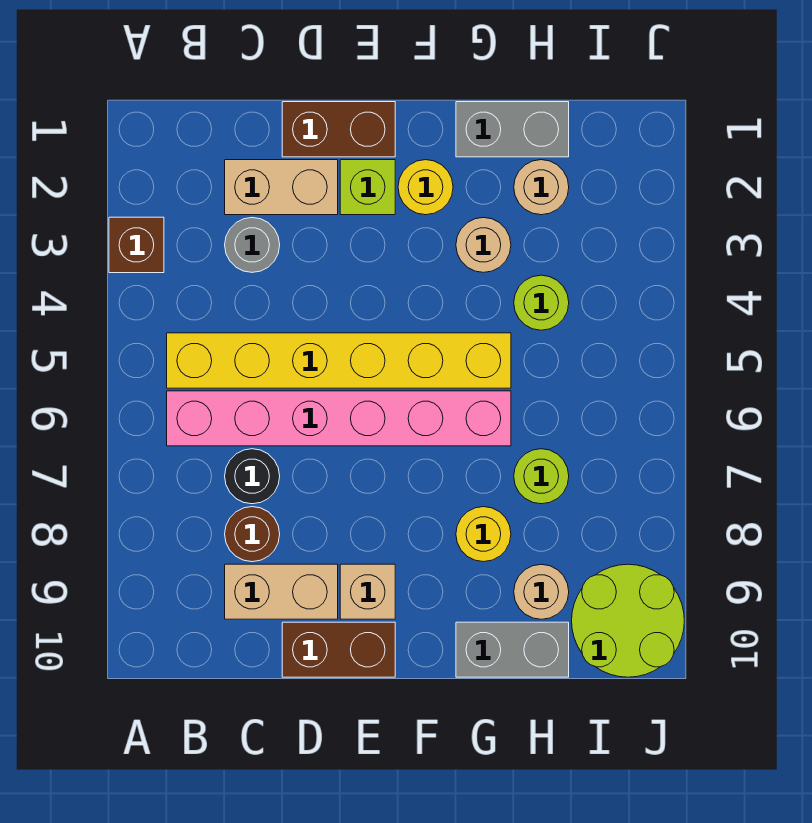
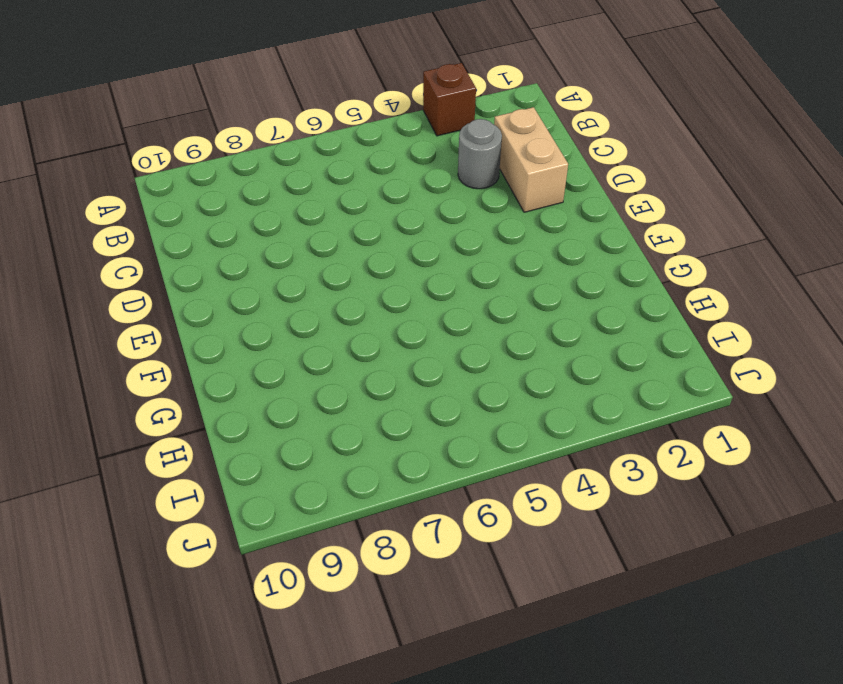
none -> yellow brick B5:G5 level 1
none -> pink brick B6:G6 level 1
none -> black round brick C7 level 1

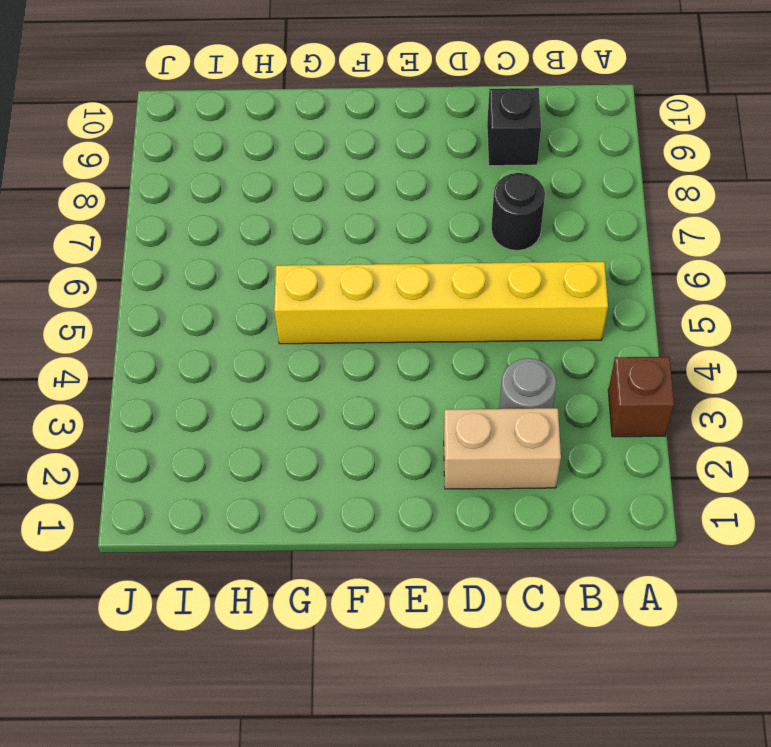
black brick C9 level 1 -> tan brick C9:D9 level 1
none -> pink brick B6:G6 level 1
none -> brown round brick C8 level 1
none -> brown brick D1:E1 level 1

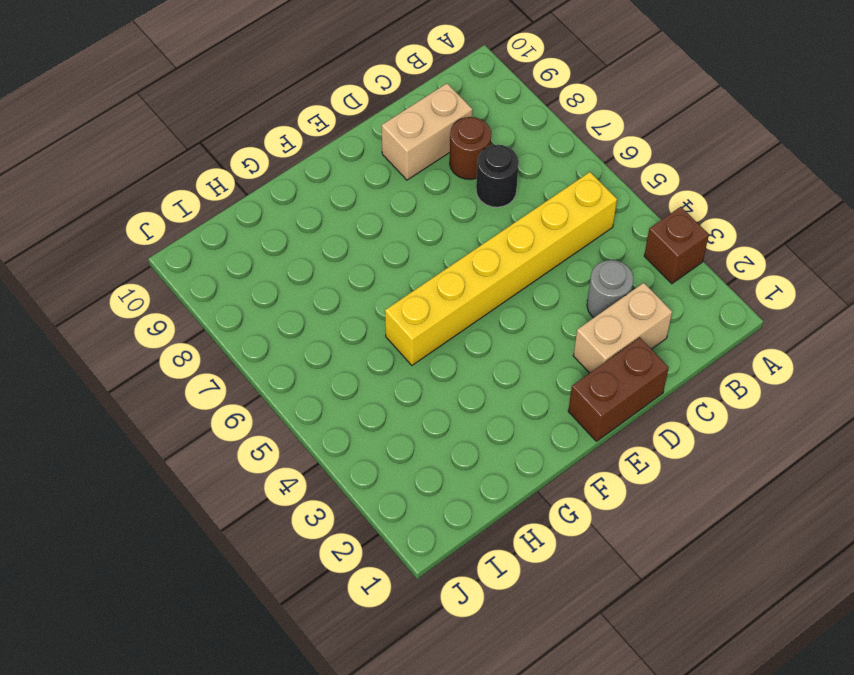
none -> pink brick B6:G6 level 1
none -> brown brick D10:E10 level 1
none -> lime brick E2 level 1

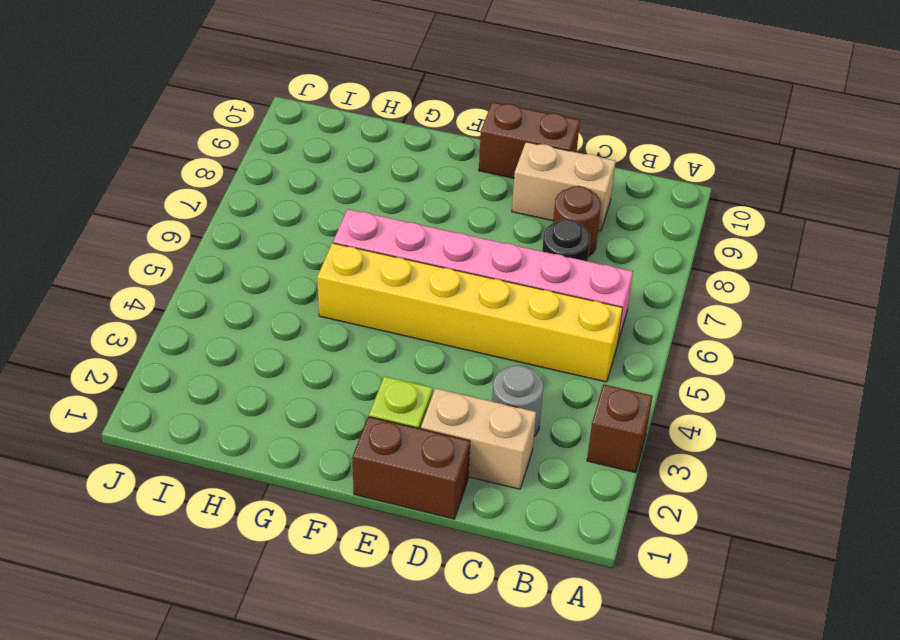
none -> tan brick E9 level 1
none -> yellow round brick F2 level 1
none -> grey brick G1:H1 level 1

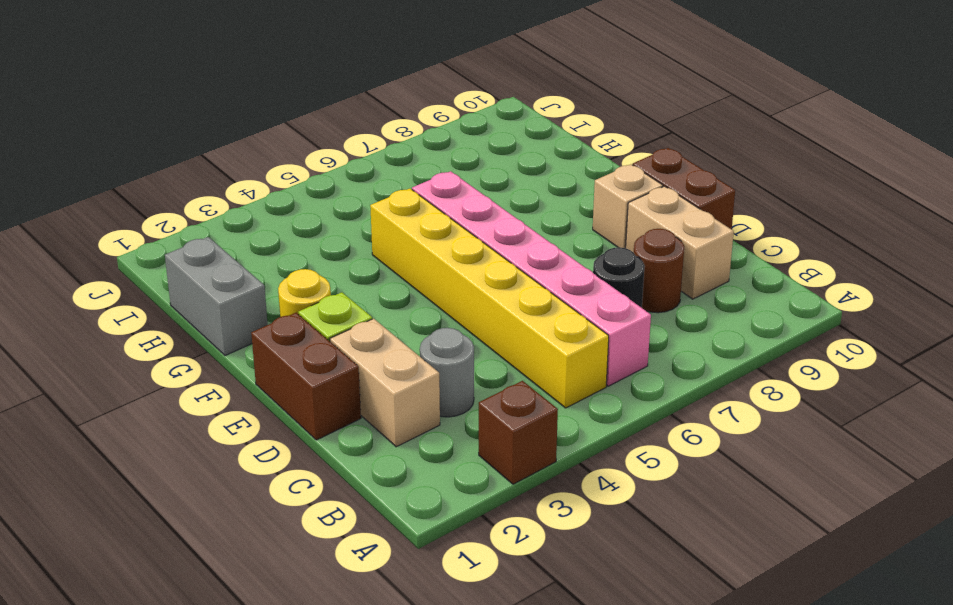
none -> tan round brick G3 level 1
none -> yellow round brick G8 level 1
none -> grey brick G10:H10 level 1

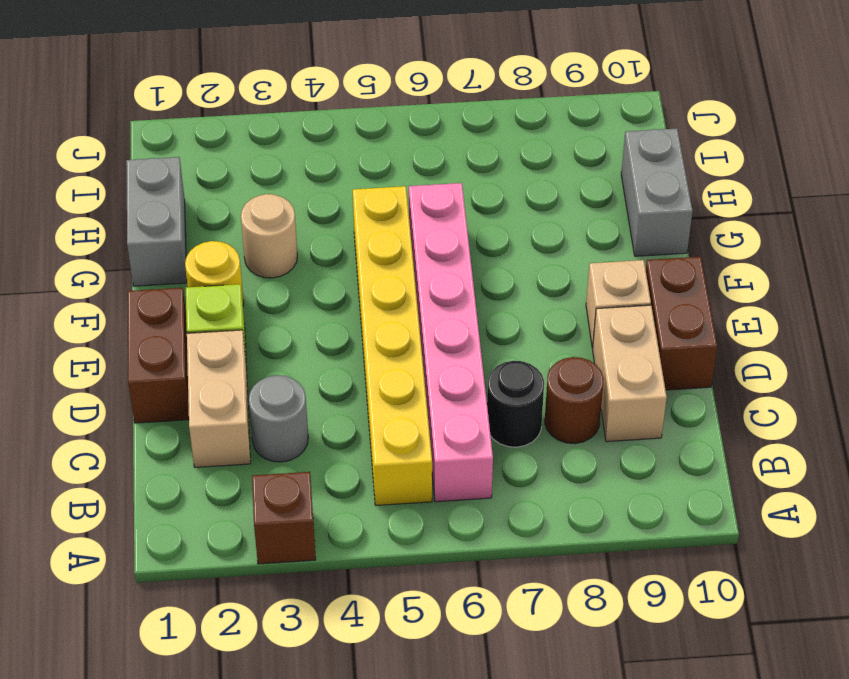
none -> yellow round brick G8 level 1
none -> tan round brick H2 level 1
none -> lime round brick H4 level 1

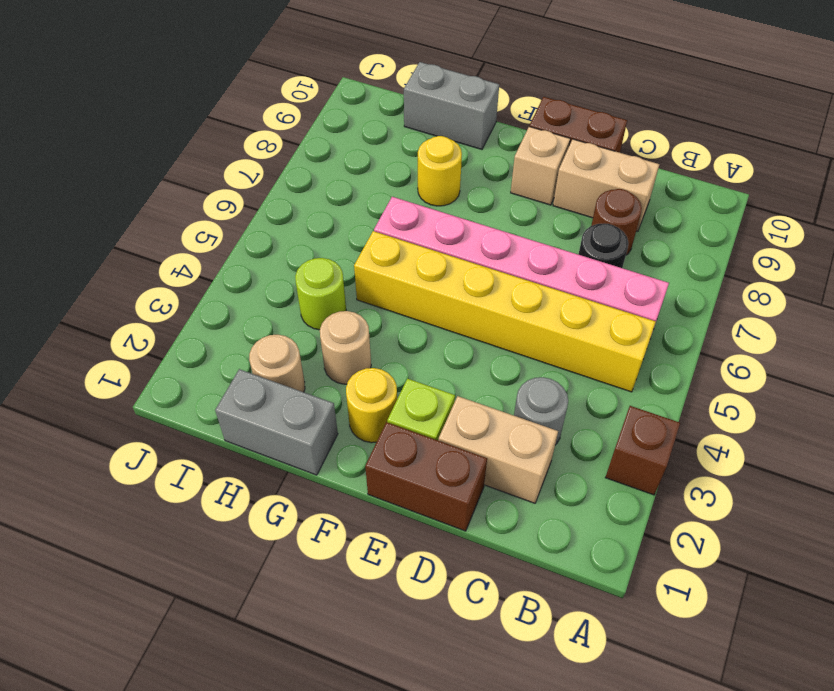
none -> lime round brick H7 level 1
none -> tan round brick H9 level 1
none -> lime round brick I9:J10 level 1

